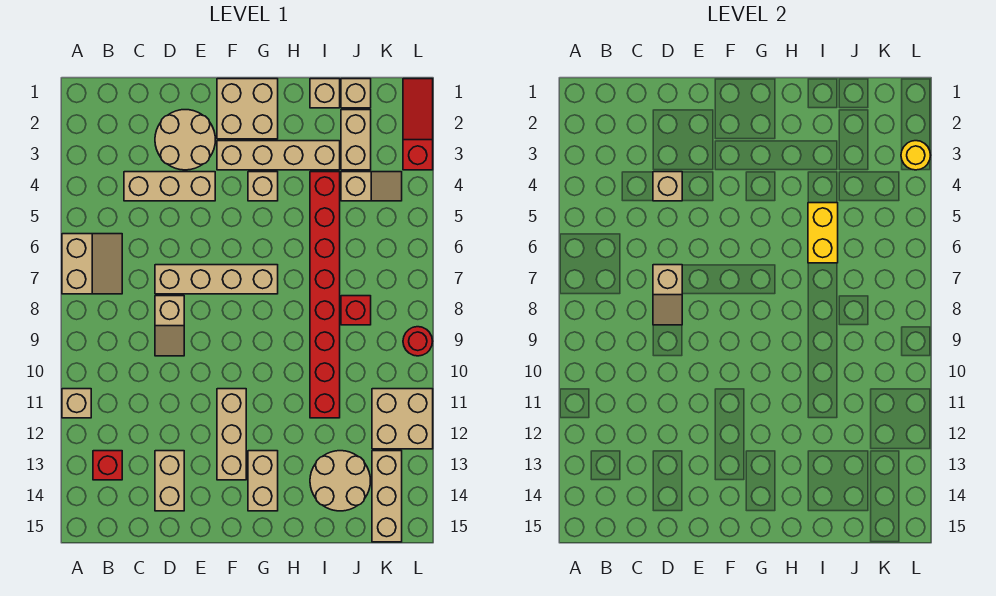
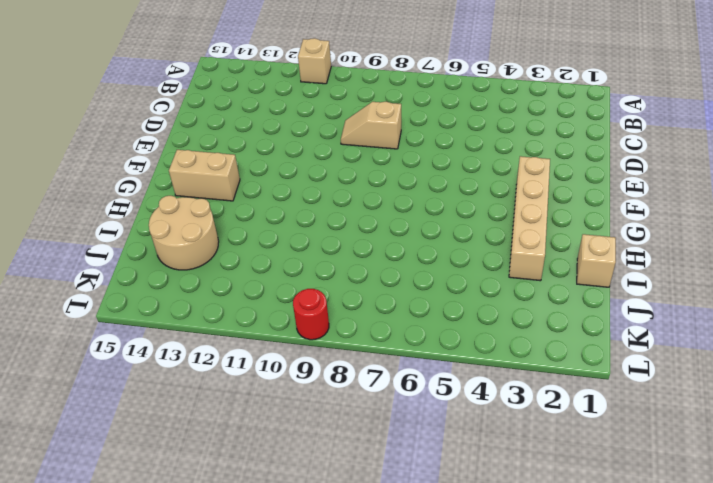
none -> tan slope A6:B7 level 1 top A
none -> red brick B13 level 1
none -> tan brick C4:E4 level 1

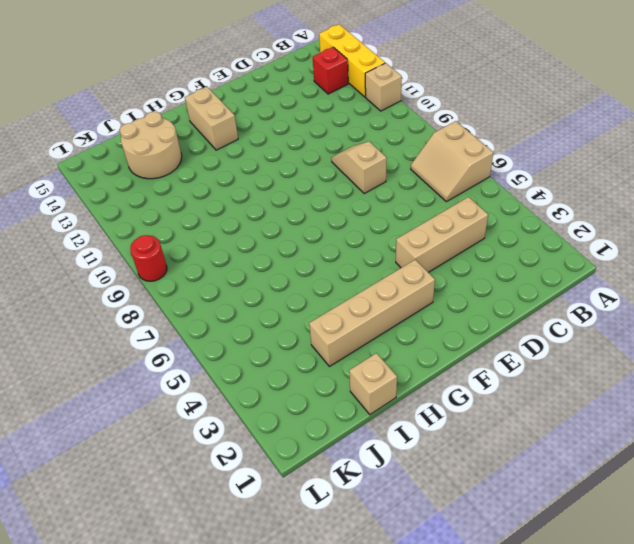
yellow brick A12:A14 level 1 -> none
none -> tan round brick D2:E3 level 1
none -> tan brick D7:G7 level 1
none -> tan brick D13:D14 level 1

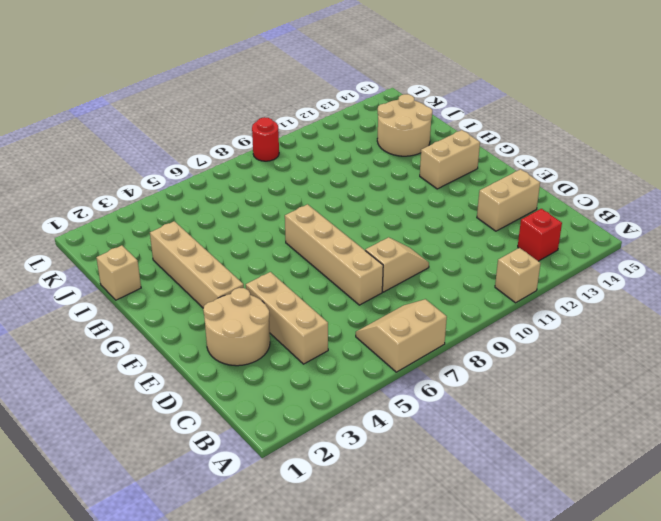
none -> tan brick F1:G2 level 1
none -> tan brick F11:F13 level 1
none -> tan brick G4 level 1

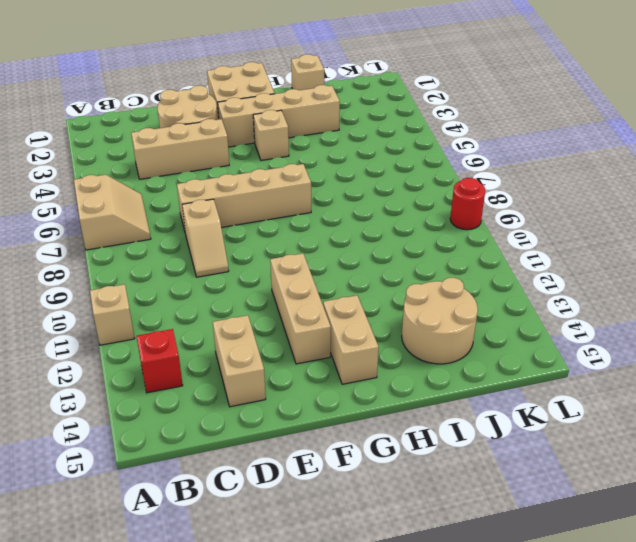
none -> red brick I4:I11 level 1
none -> tan brick J1 level 1
none -> tan brick J2:J3 level 1

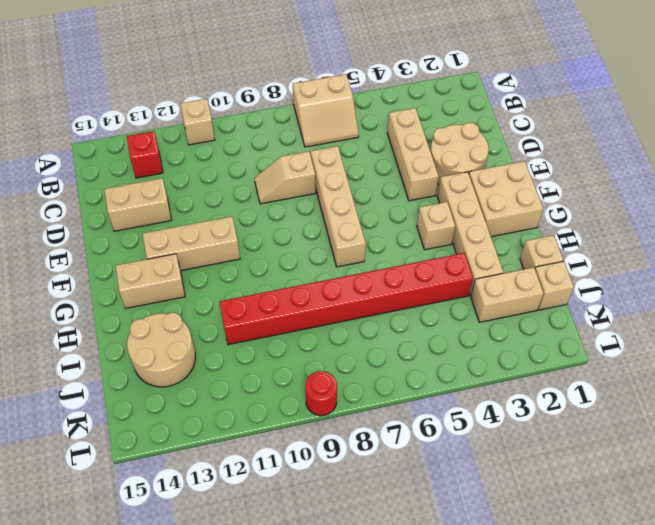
none -> tan slope J4:K4 level 1 top J
none -> red brick J8 level 1
none -> tan brick K11:L12 level 1

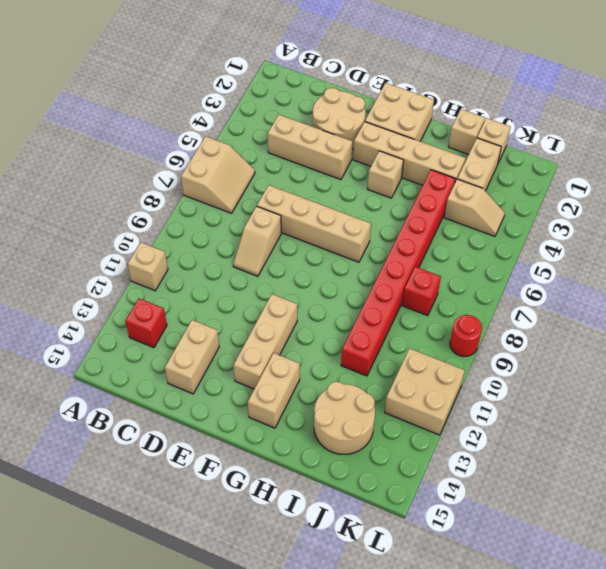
none -> tan brick K13:K15 level 1
none -> red slope L1:L3 level 1 top 3
none -> tan brick D4 level 2

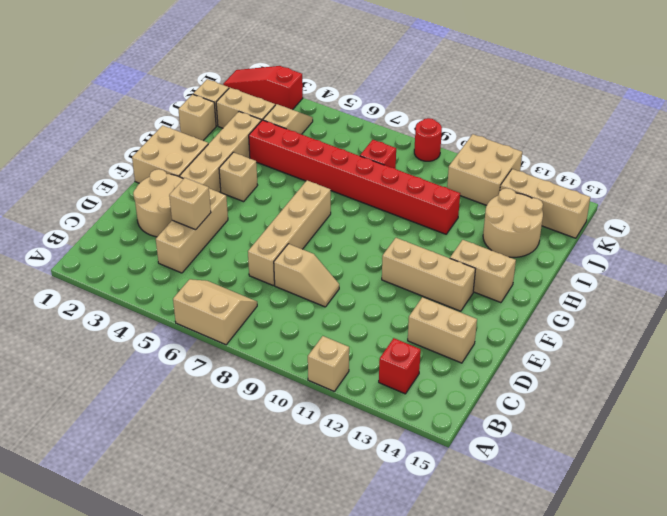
none -> tan slope D7:D8 level 2 top 7
none -> yellow brick I5:I6 level 2
none -> yellow round brick L3 level 2

